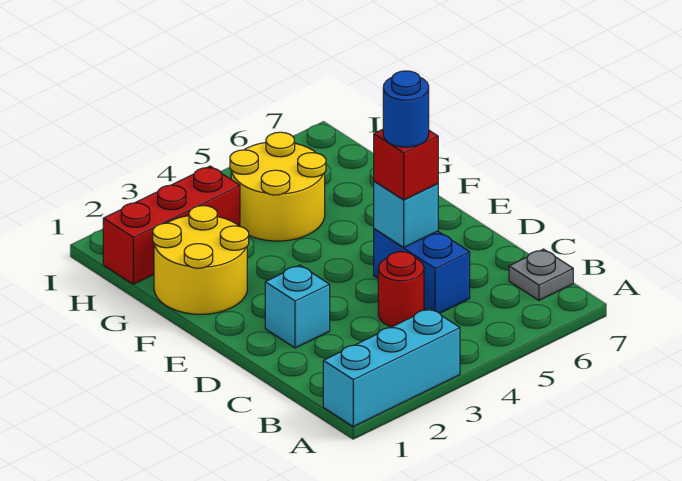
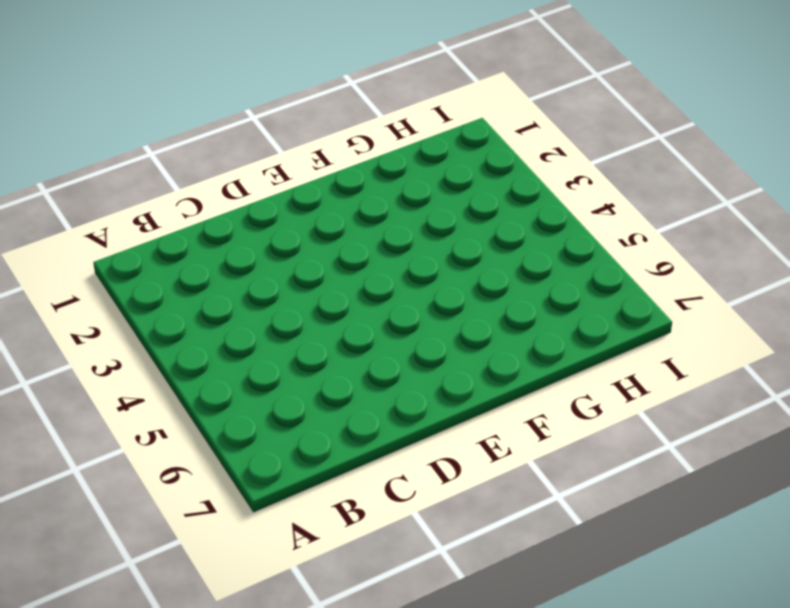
none -> cyan brick A1:A3 level 1
none -> grey plate B7 level 1

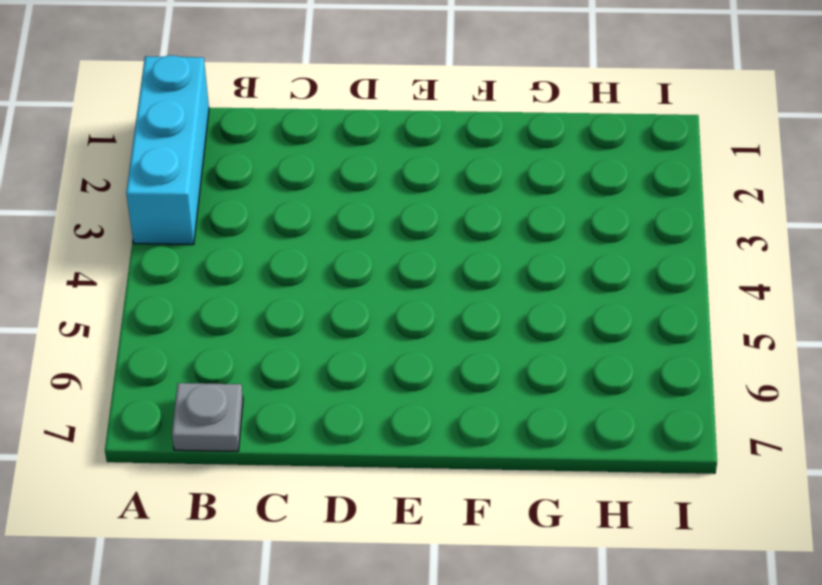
none -> red round brick C4 level 1
none -> blue brick C5:D5 level 1

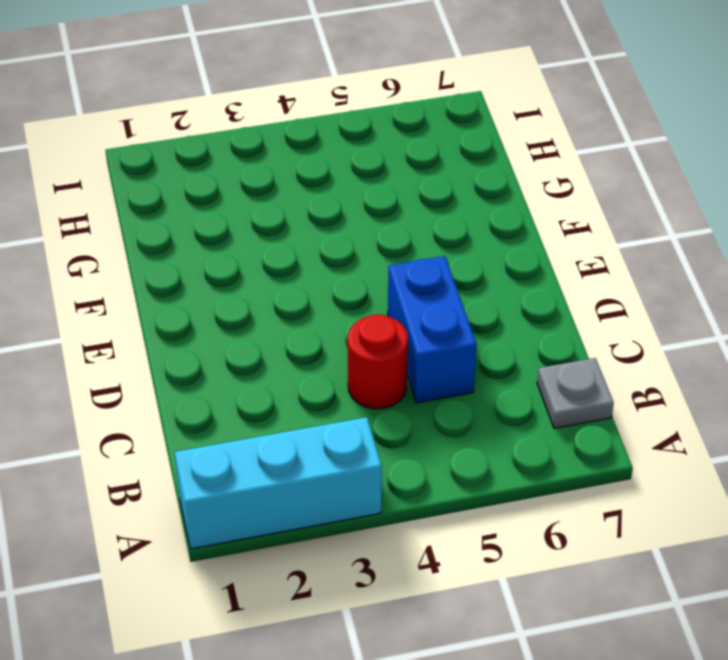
none -> cyan brick D2 level 1
none -> yellow round brick F1:G2 level 1

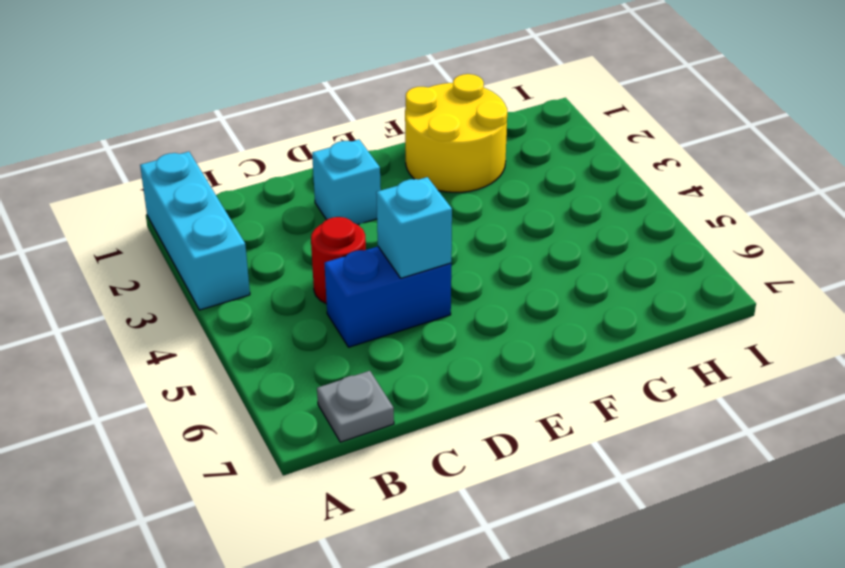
none -> yellow round brick G4:H5 level 1
none -> red brick H1:H3 level 1

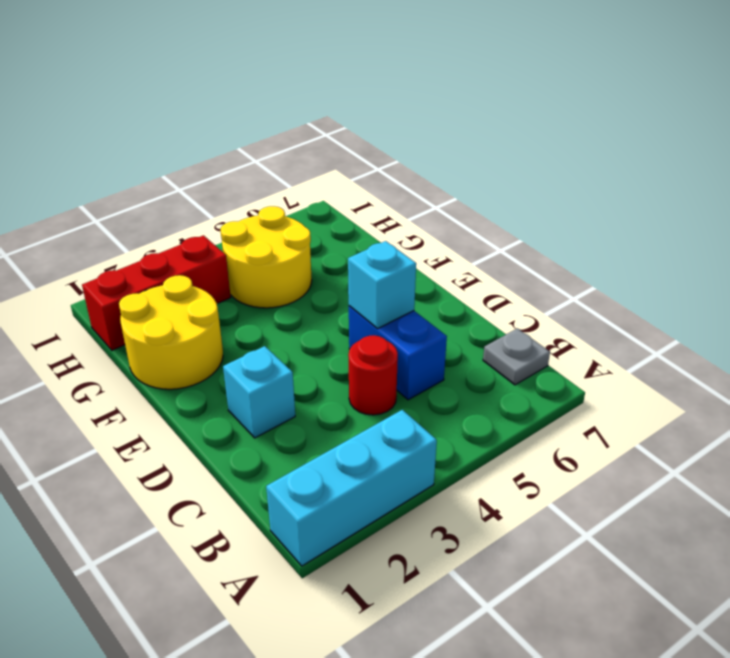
none -> red brick D5 level 3
none -> blue round brick D5 level 4

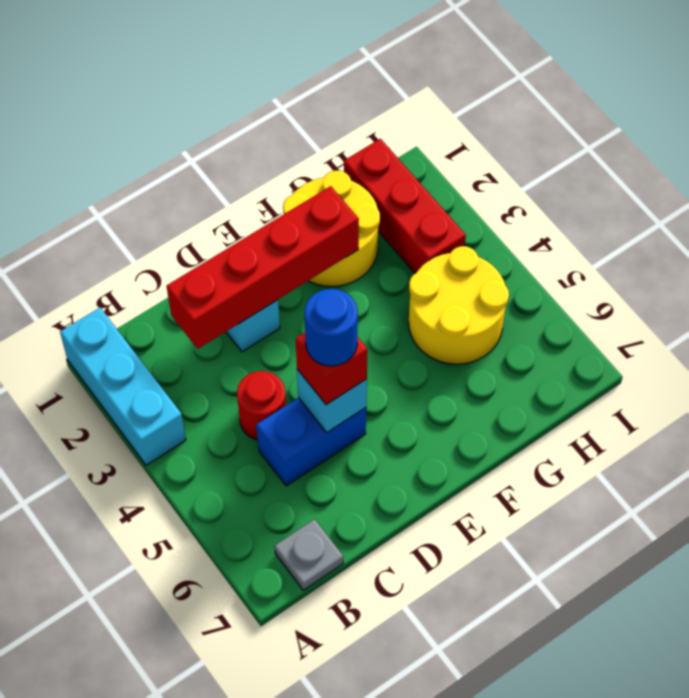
red brick C2:F2 level 2 -> none

